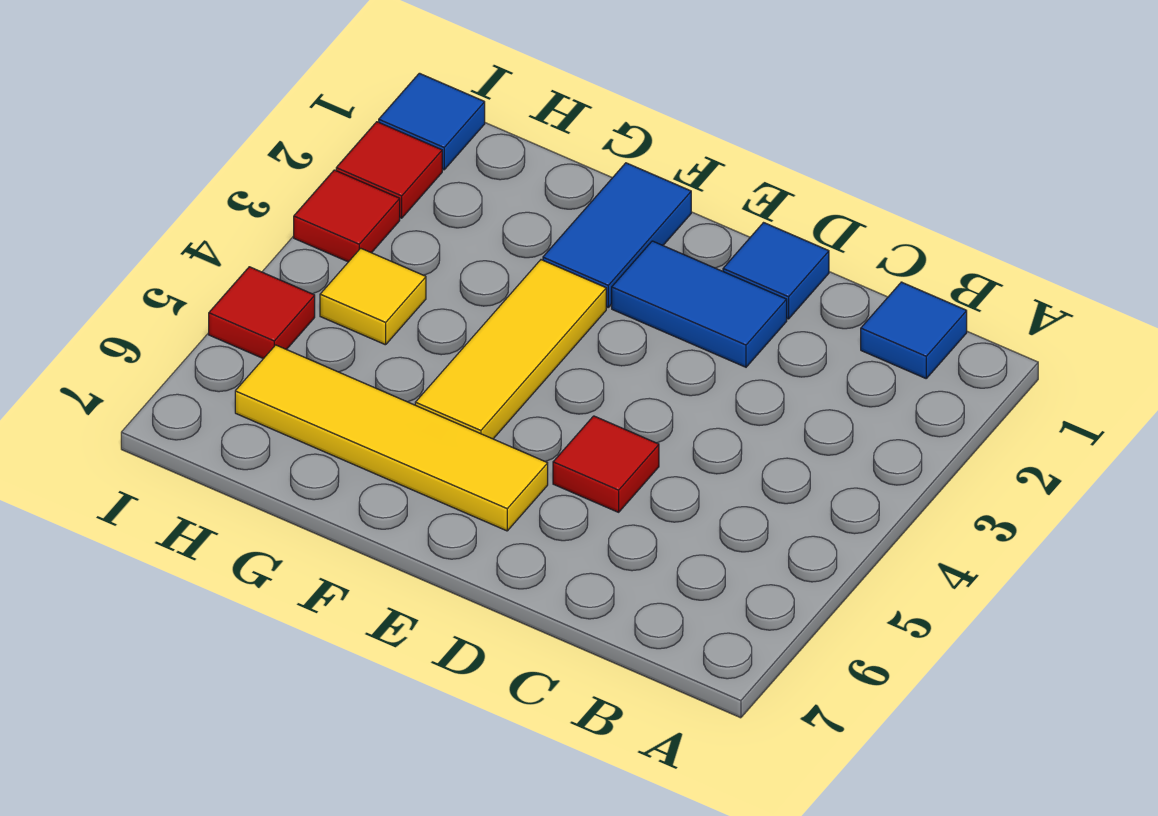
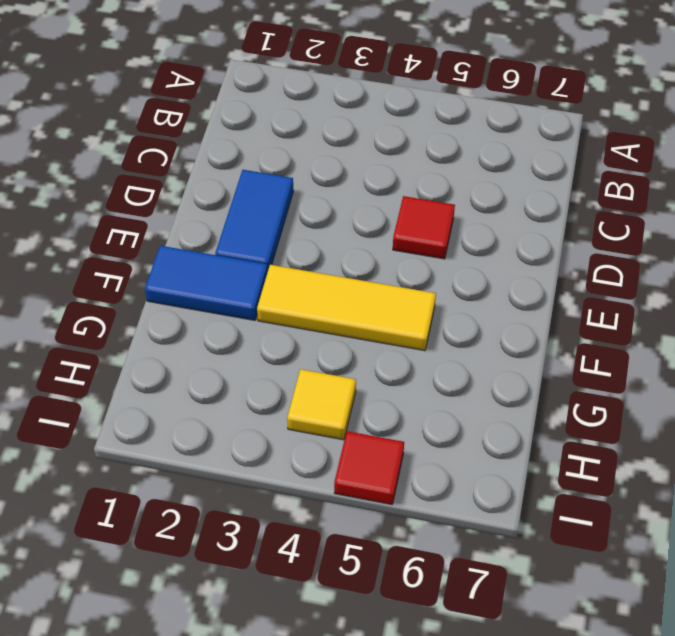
none -> blue tile B1 level 1
none -> blue tile D1 level 1
none -> yellow tile E6:H6 level 1

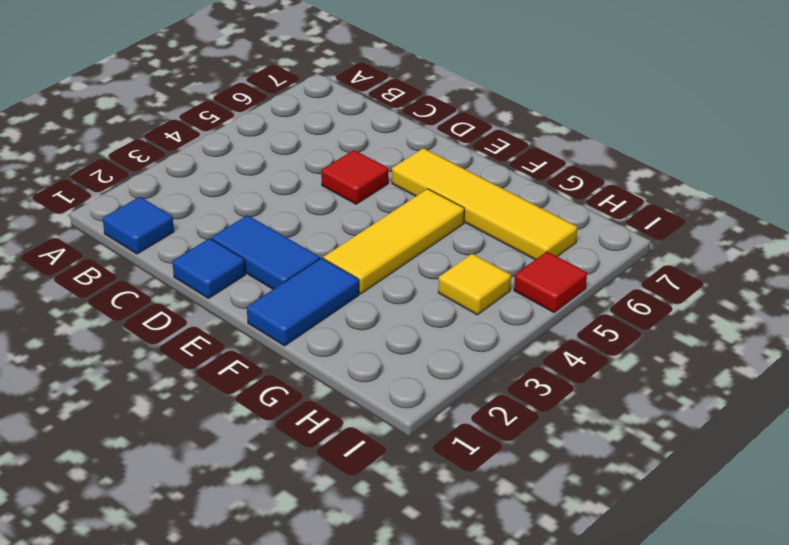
none -> blue tile I1 level 1
none -> red tile I2 level 1
none -> red tile I3 level 1

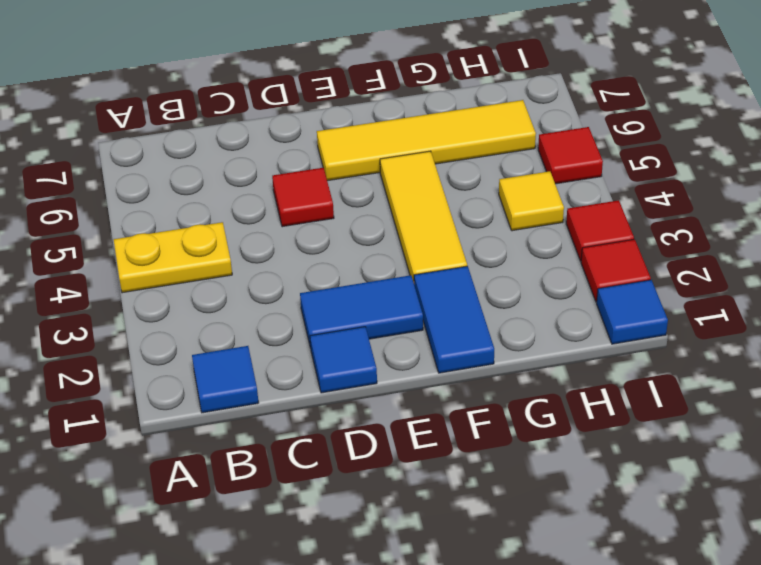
yellow plate A4:B4 level 1 -> none

